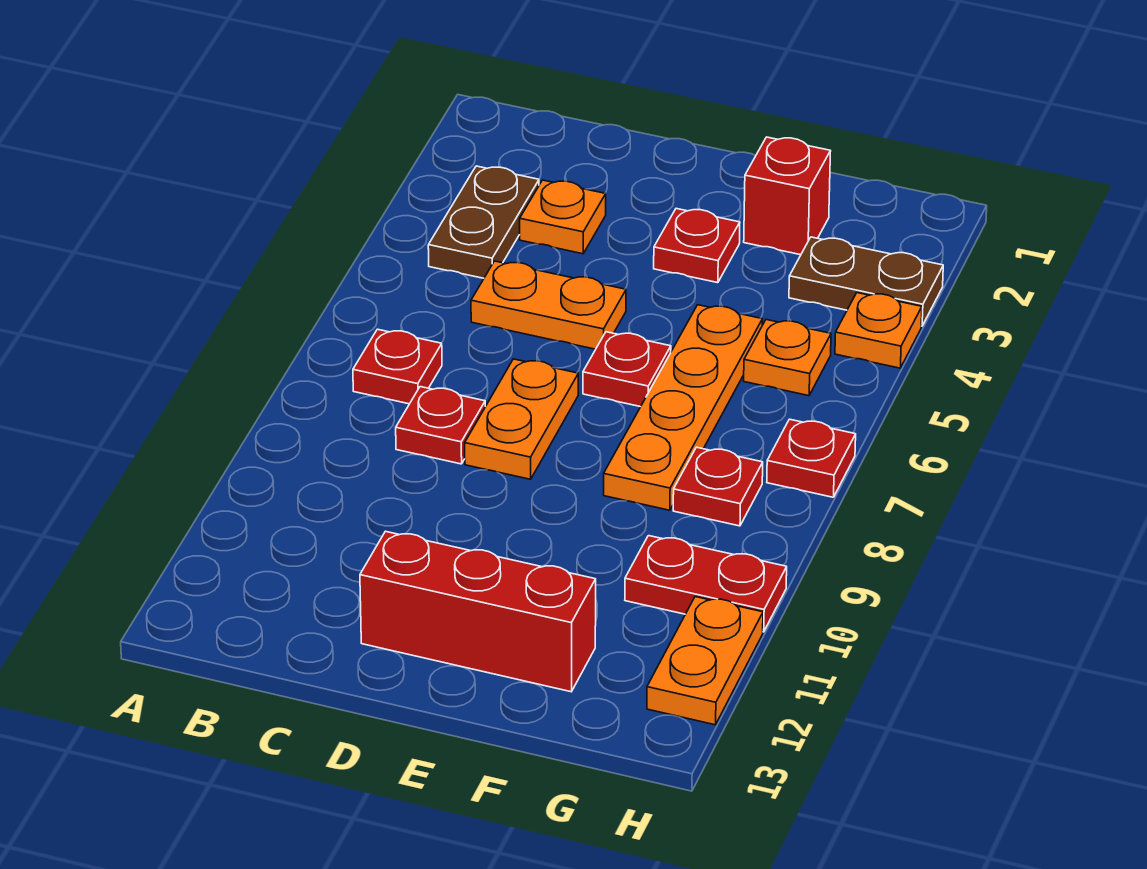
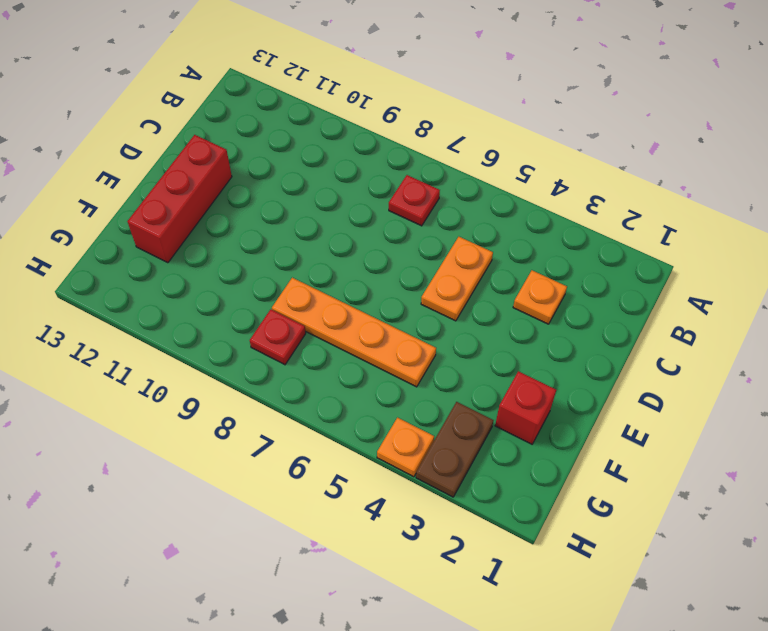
none -> brown plate B3:B4 level 1
none -> red plate C8 level 1
none -> orange plate D7:D8 level 1

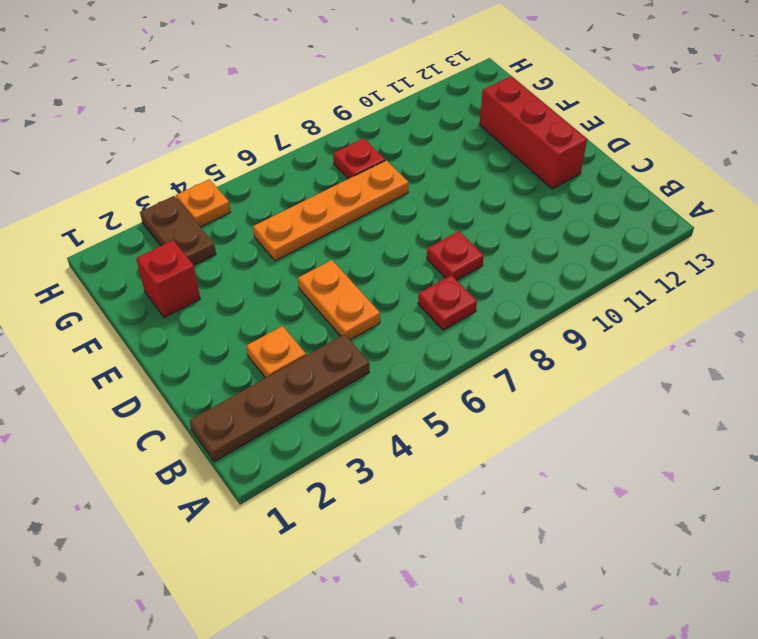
brown plate B1:B4 level 1 -> brown plate B3:B4 level 1
none -> orange plate D7:D8 level 1
none -> red plate E3 level 1
none -> red plate E6 level 1

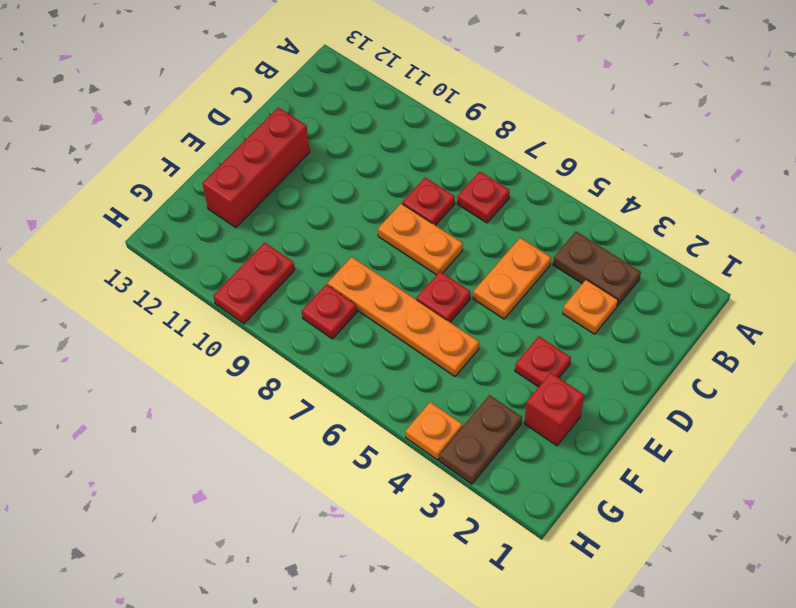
none -> orange plate G5 level 1
none -> red plate H7 level 1
none -> orange plate H11:H12 level 1

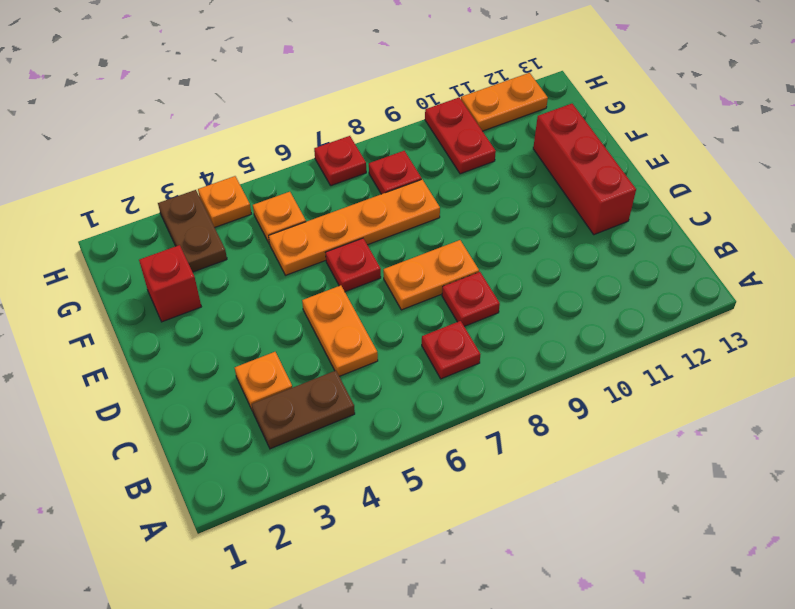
none -> red plate E3 level 1

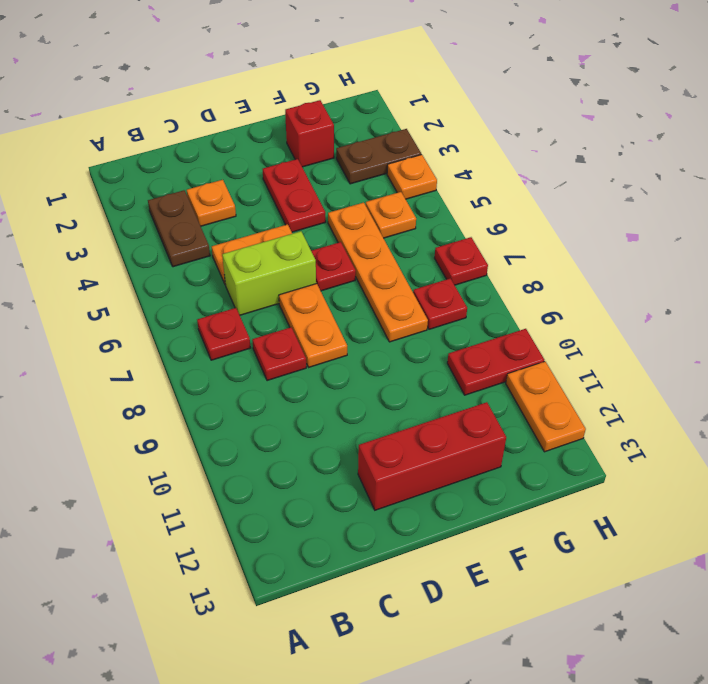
lime brick C6:D6 level 1 -> none
red plate E3:E4 level 1 -> red plate E3 level 1

